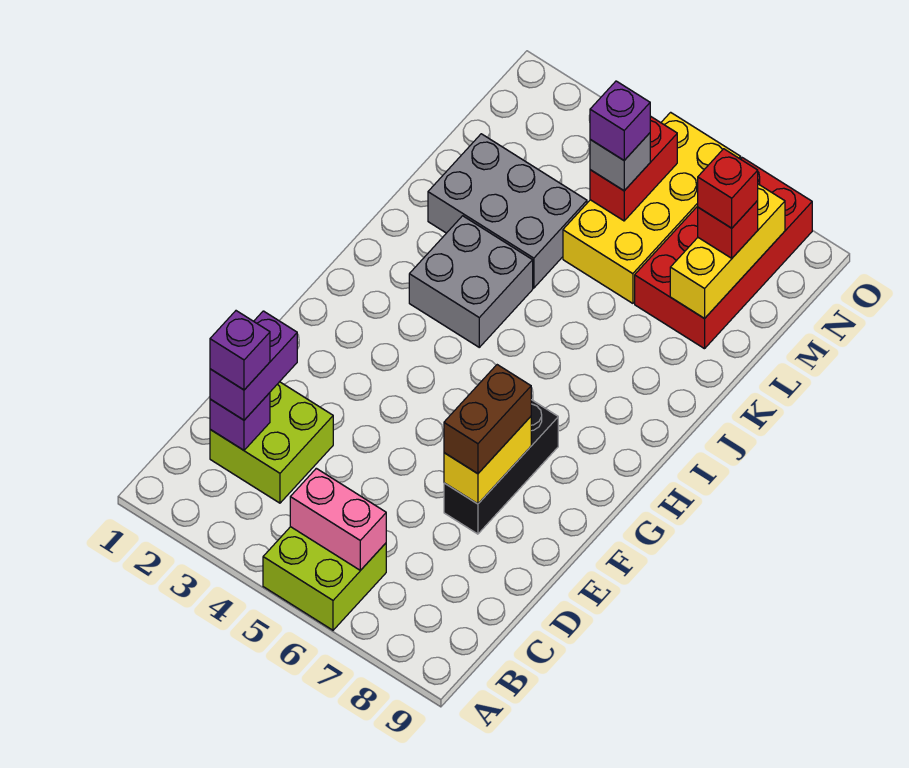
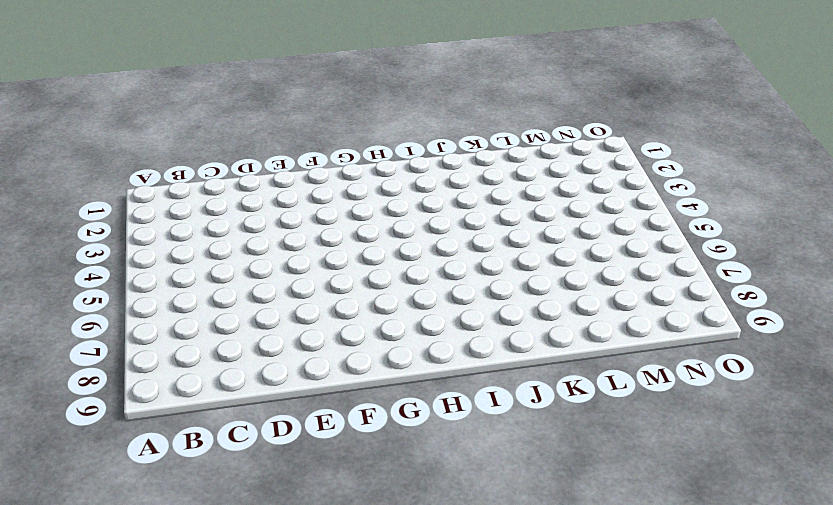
none -> lime brick A5:B6 level 1
none -> lime brick C2:D3 level 1
none -> black brick E7:G7 level 1

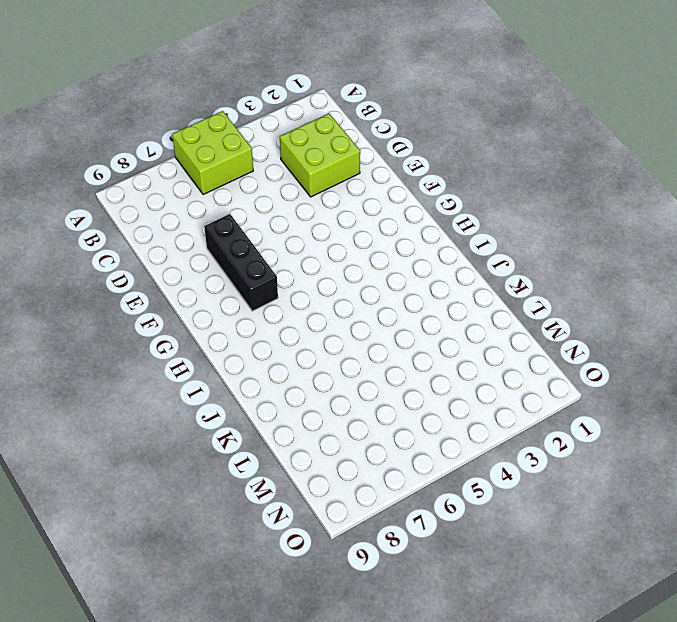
none -> grey brick I3:J4 level 1
none -> grey brick K2:L4 level 1
none -> yellow brick L5:O6 level 1

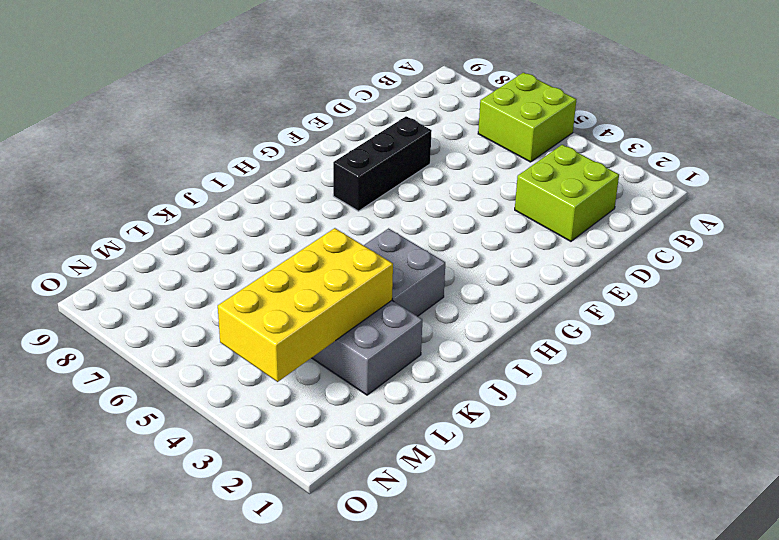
yellow brick K3:N4 level 2 -> yellow brick L5:O6 level 1
none -> red brick L7:O8 level 1
none -> pink brick B5:B6 level 2
none -> purple brick C2 level 2

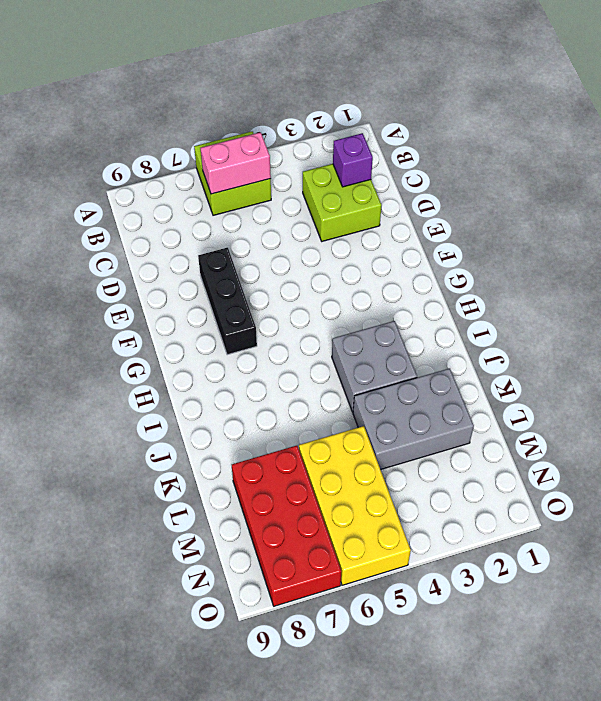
none -> yellow brick E7:F7 level 2
none -> yellow brick L8:N8 level 2
none -> red brick M5:N5 level 2

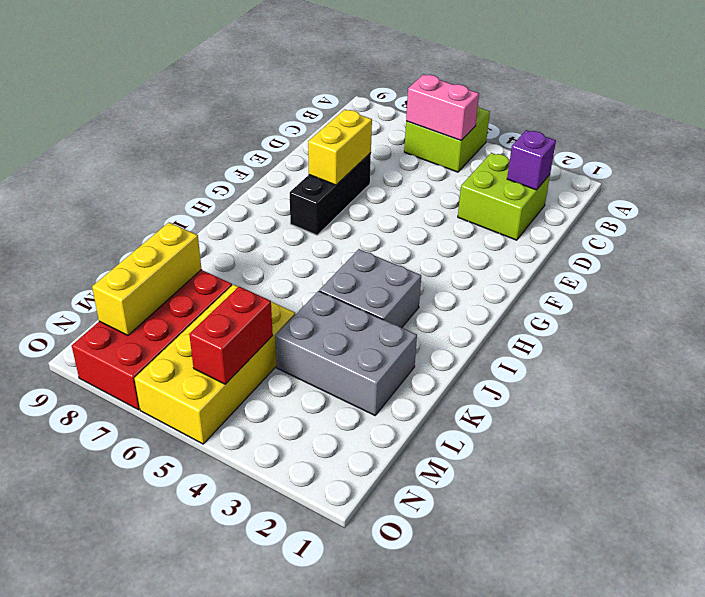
none -> purple brick C2:D2 level 3
none -> brown brick E7:F7 level 3
none -> grey brick M5 level 3

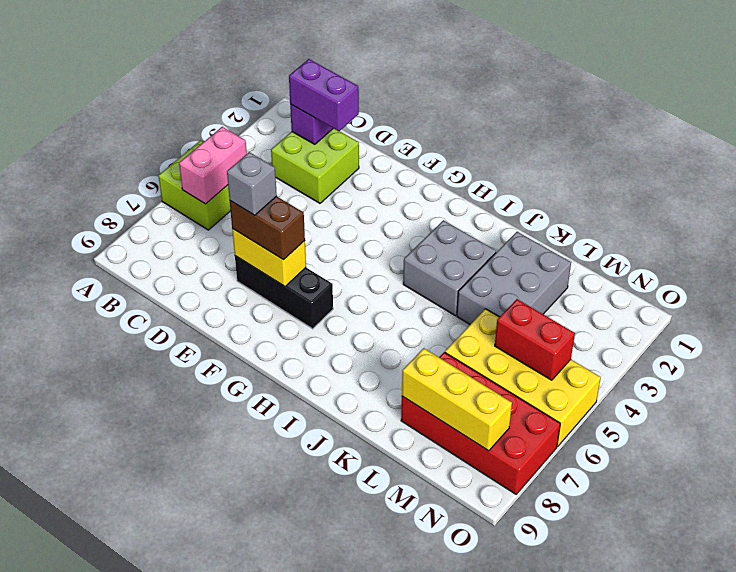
grey brick E7 level 4 -> grey brick M5 level 3
none -> red brick M8 level 3
none -> purple brick C2 level 4
none -> purple brick M5 level 4

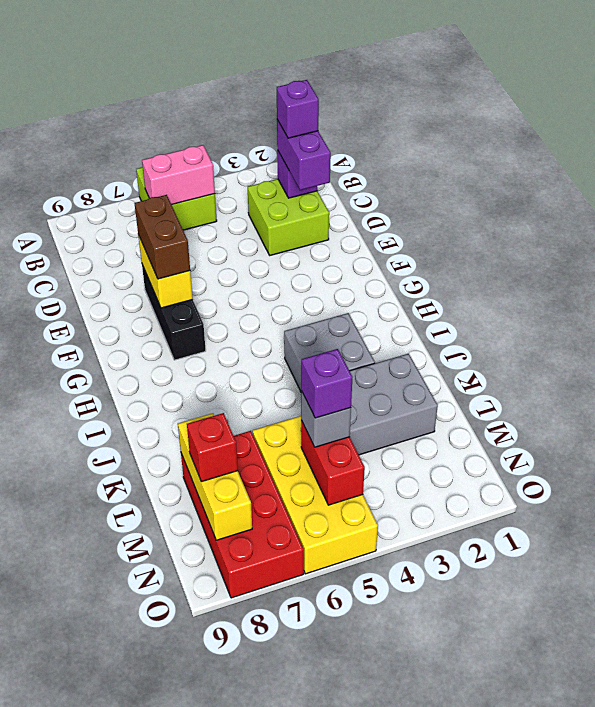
none -> red brick M8 level 4

